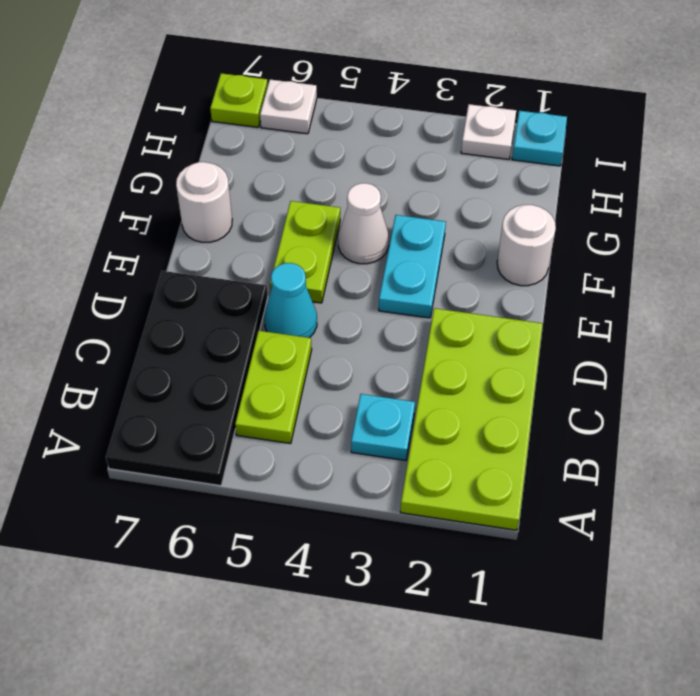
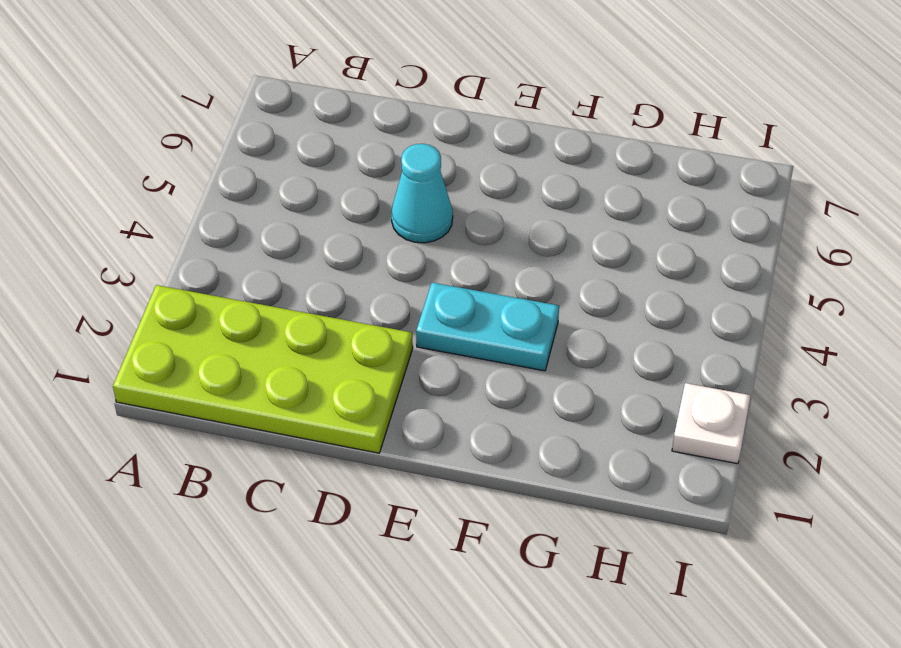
none -> black plate A6:D7 level 1
none -> cyan plate B3 level 1
none -> lime plate B5:C5 level 1

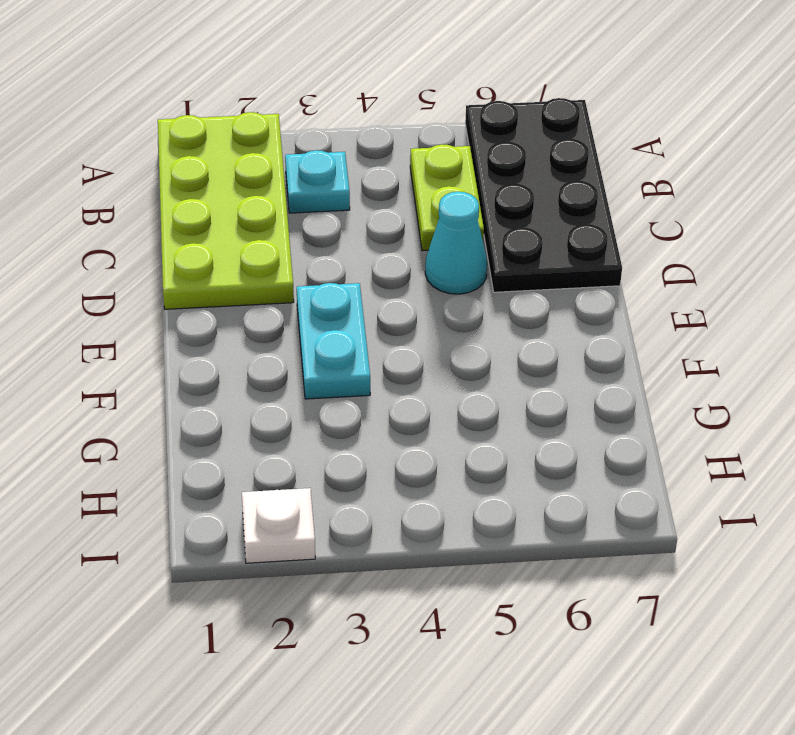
none -> lime plate E5:F5 level 1
none -> white round brick F1 level 1
none -> white cone F4 level 1

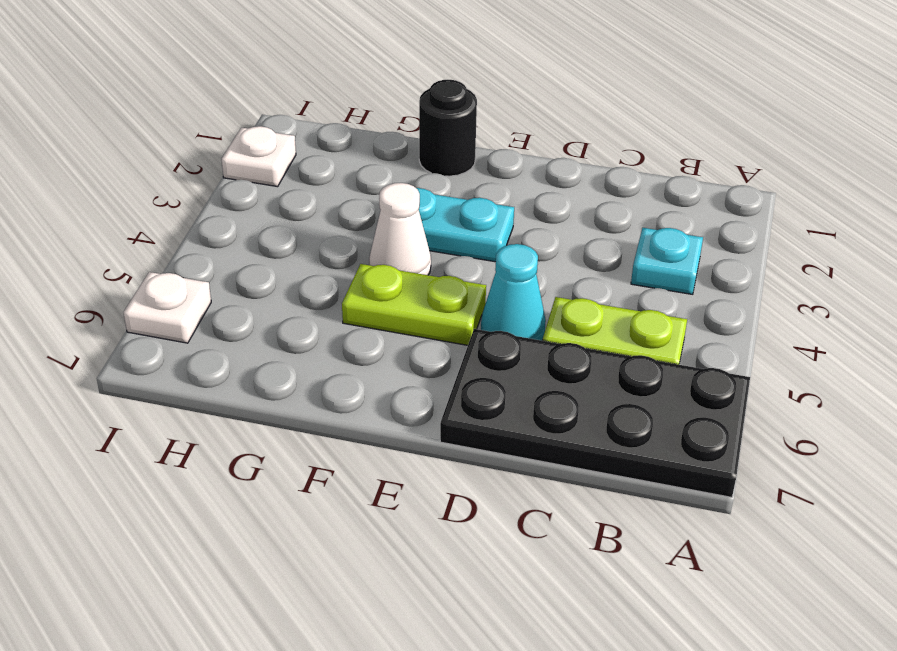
black round brick F1 level 1 -> white round brick F1 level 1
none -> lime plate A1:D2 level 1
none -> white round brick F7 level 1
none -> cyan plate I1 level 1

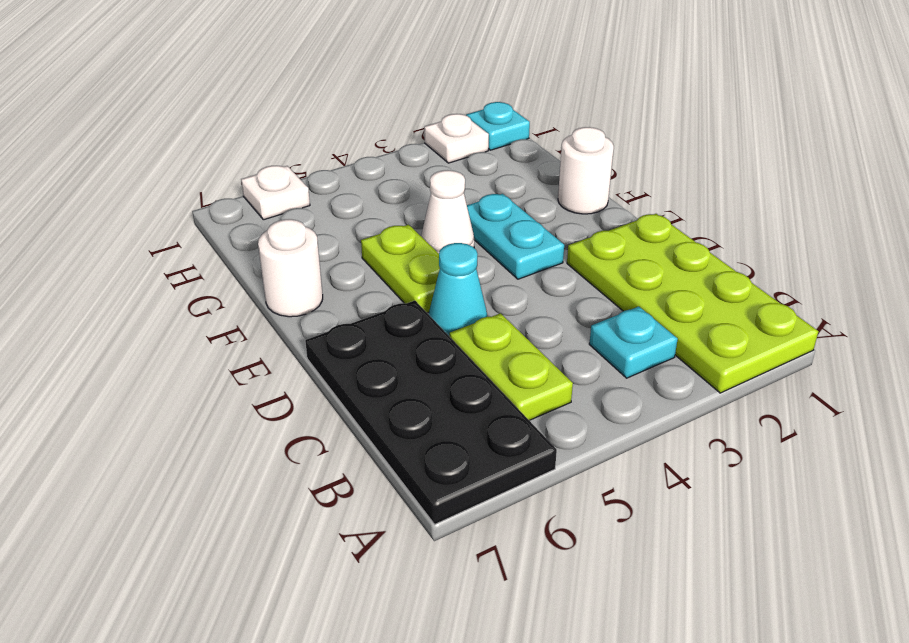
none -> lime plate I7 level 1

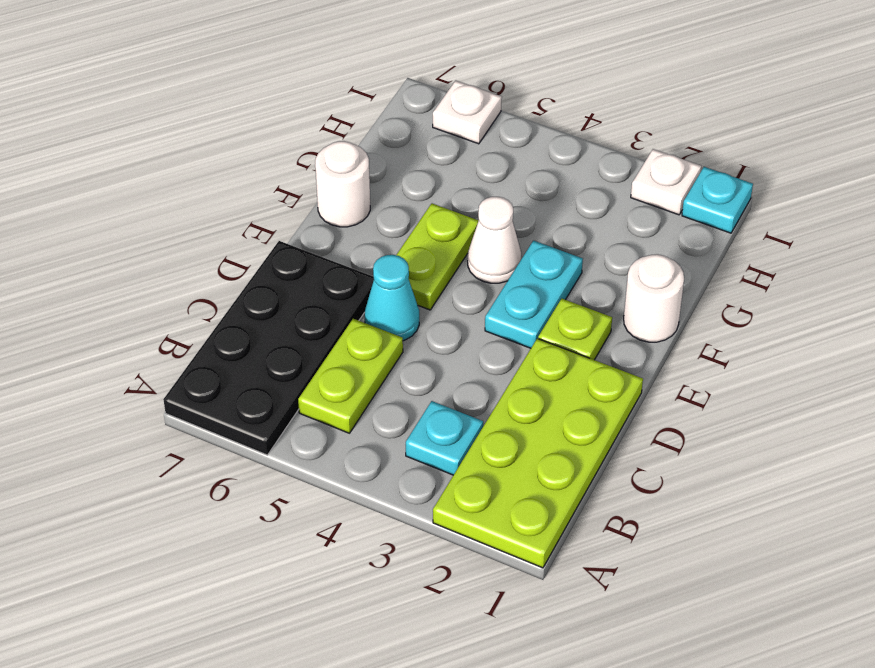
lime plate E2 level 1 -> lime plate I7 level 1

